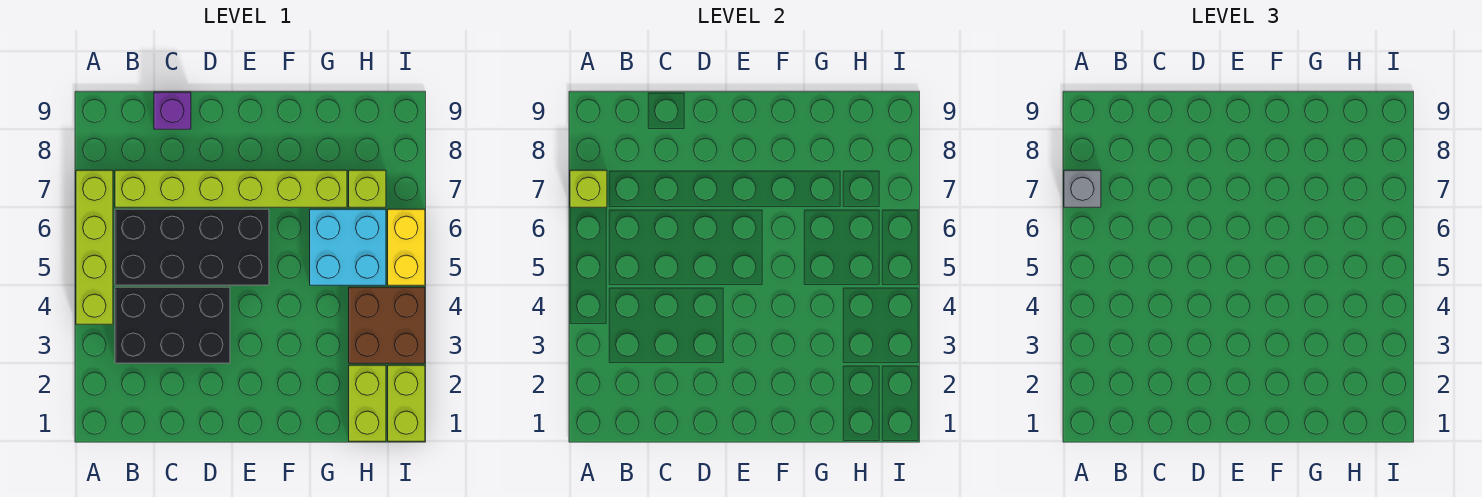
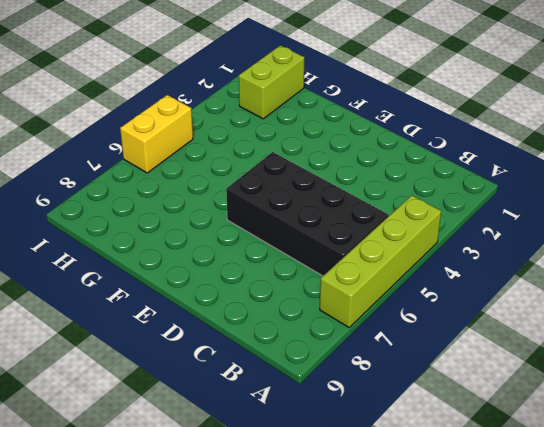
none -> black brick B3:D4 level 1
none -> lime brick B7:G7 level 1
none -> purple brick C9 level 1

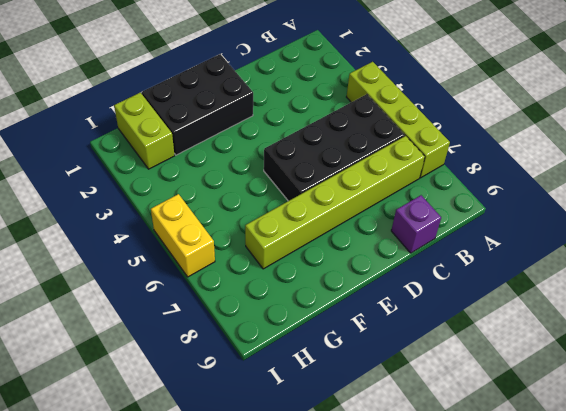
black brick E1:G2 level 1 -> black brick B3:D4 level 1
none -> cyan brick G5:H6 level 1
none -> brown brick H3:I4 level 1
none -> lime brick H7 level 1

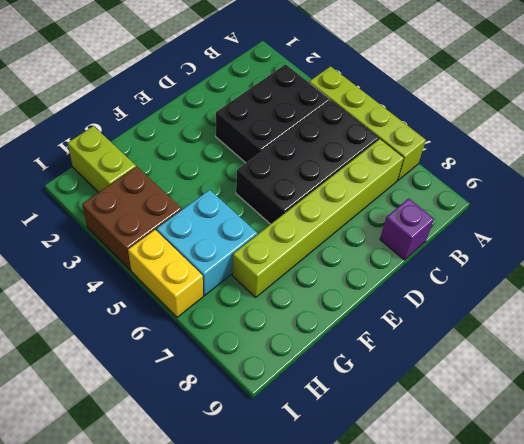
none -> lime brick H7 level 1
none -> lime brick I1:I2 level 1
none -> lime brick A7 level 2

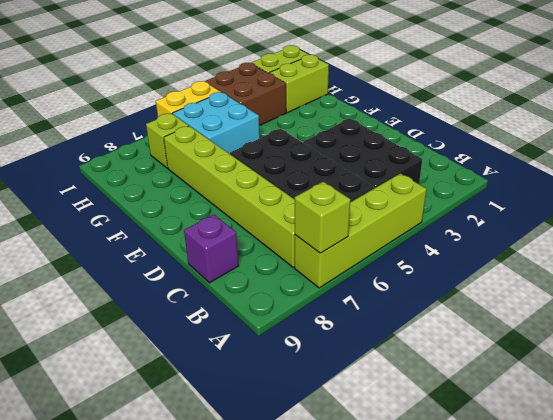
none -> grey brick A7 level 3

